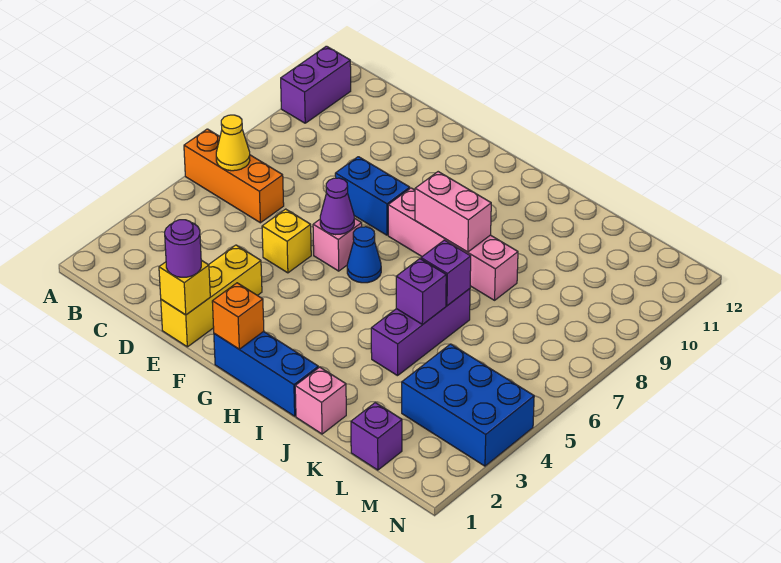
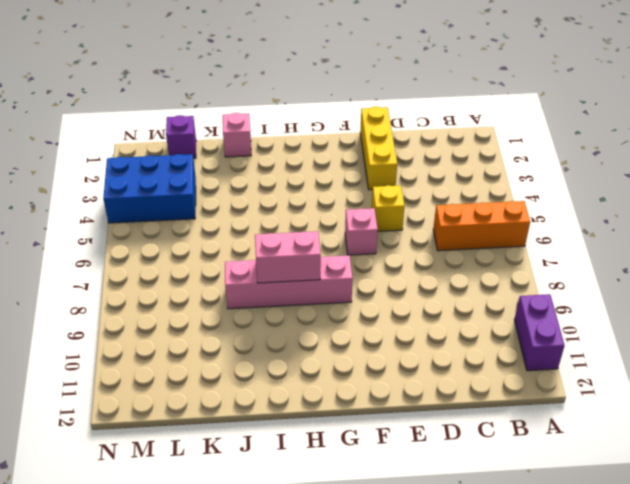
none -> blue brick E8:F8 level 1
none -> blue brick G1:I1 level 1
none -> blue cone G6 level 1

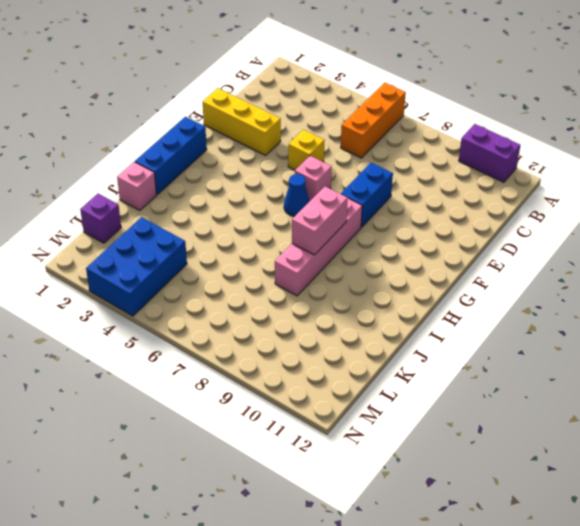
none -> purple brick J4:J6 level 1
none -> yellow cone B6 level 2
none -> yellow brick E1 level 2

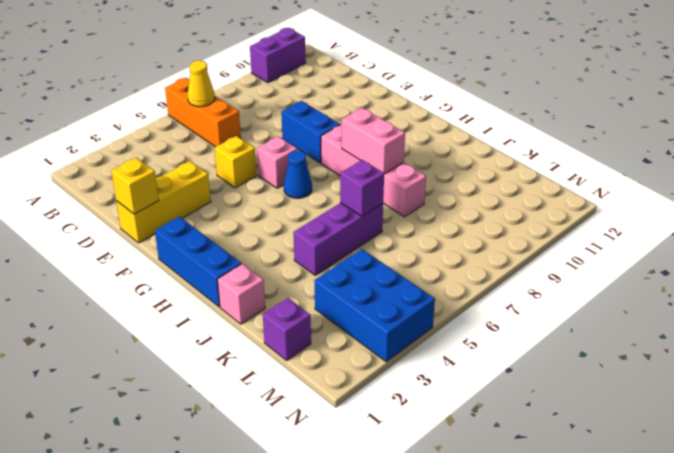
none -> purple cone F6 level 2
none -> orange brick G1 level 2
none -> purple brick J5 level 2

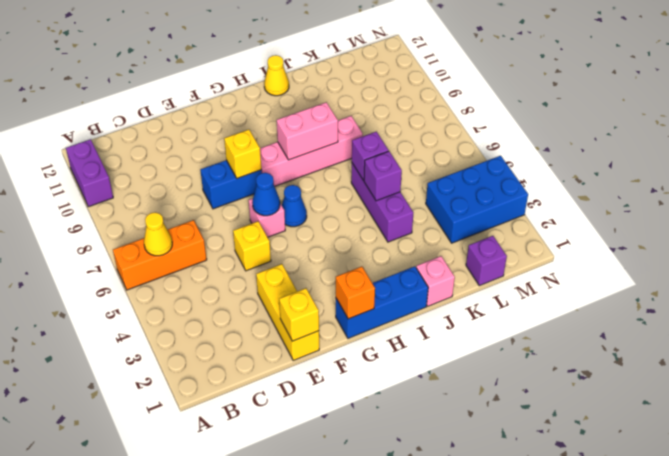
blue cone F6 level 2 -> purple cone F6 level 2
yellow brick F8 level 2 -> none
yellow cone I12 level 1 -> none
none -> purple round brick E1 level 3

